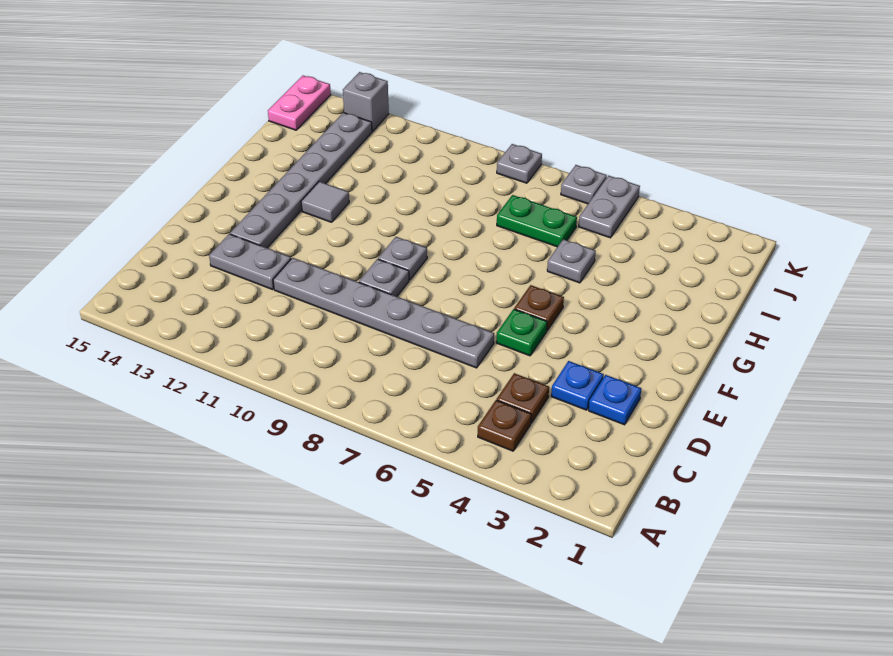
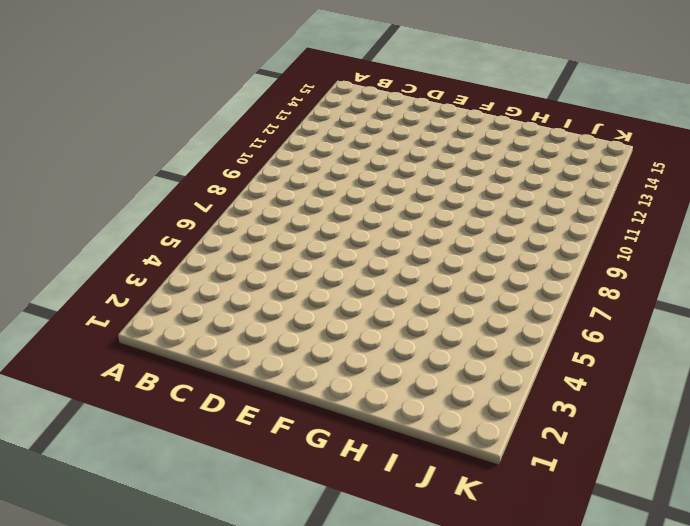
none -> brown plate B4 level 1
none -> brown plate C4 level 1
none -> blue plate D2 level 1

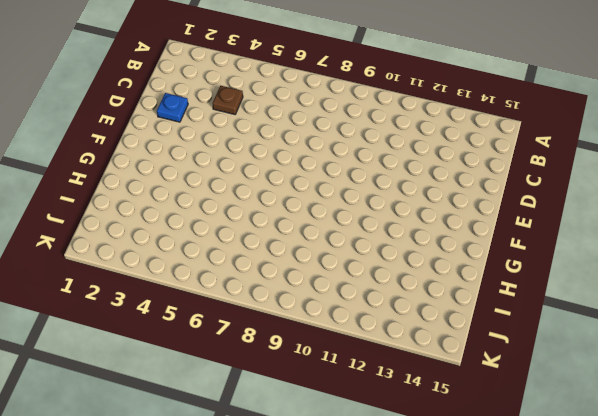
none -> brown plate B4 level 1
none -> blue plate D3 level 1
none -> grey plate D6:D11 level 1

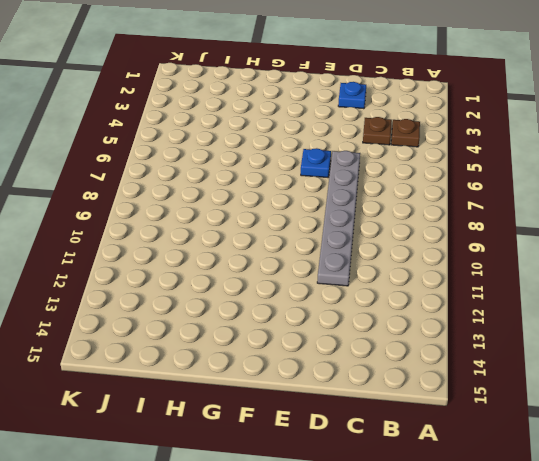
blue plate E6 level 1 -> blue plate D3 level 1
none -> grey plate D12:D13 level 1
none -> green plate E5 level 1
none -> grey plate E9 level 1

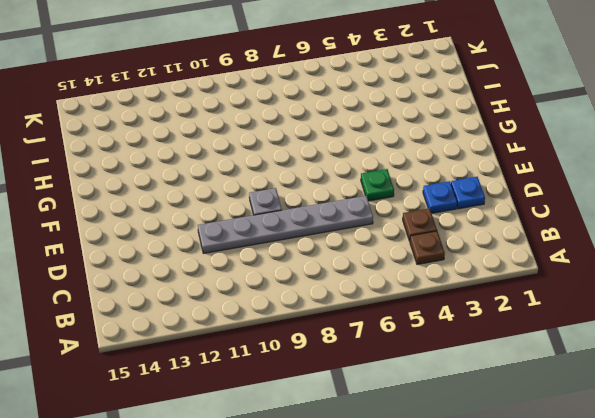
none -> grey plate D12:D13 level 1
none -> grey plate E13:J13 level 1
none -> brown plate F5 level 1

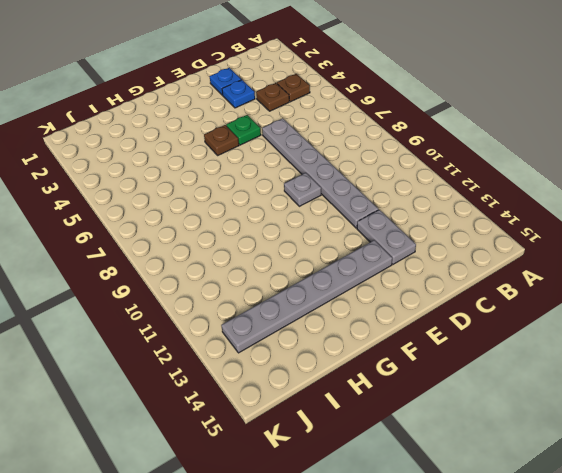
none -> grey plate F9 level 1
none -> grey tile G12 level 1
none -> grey plate H5 level 1

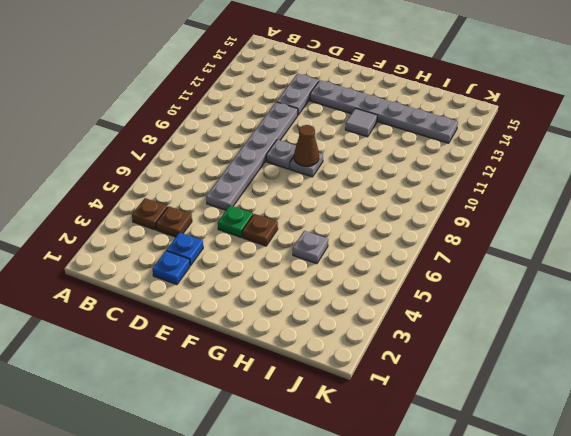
brown cone F9 level 2 -> none
none -> green plate I6:I7 level 1
none -> grey plate J5:K5 level 1
none -> pink plate J15:K15 level 1

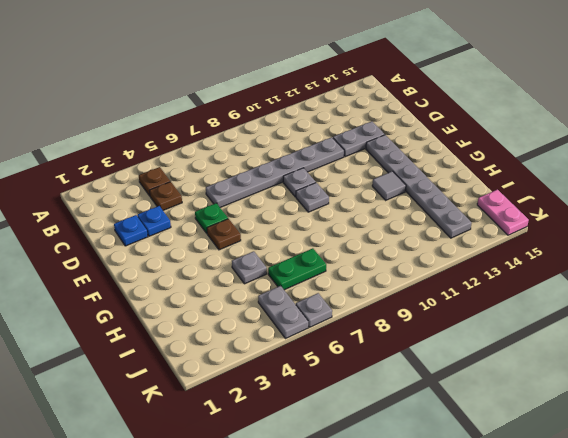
none -> grey plate K8 level 1
none -> grey brick K13 level 1

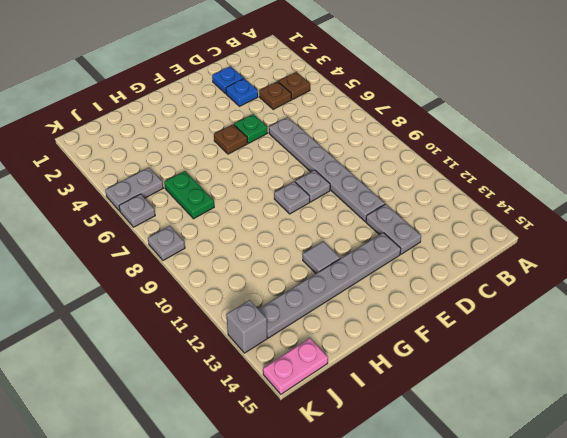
none -> grey plate H5 level 1

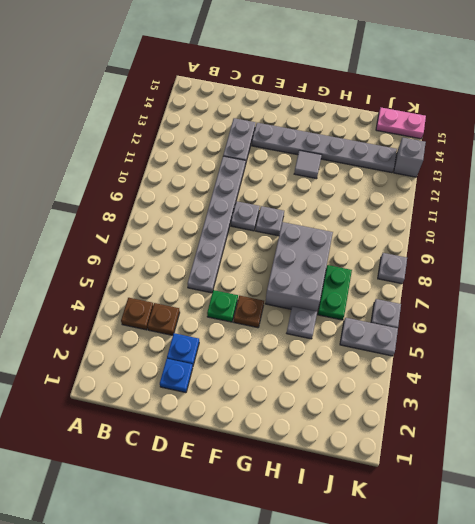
grey brick G6:H8 level 1 -> none

